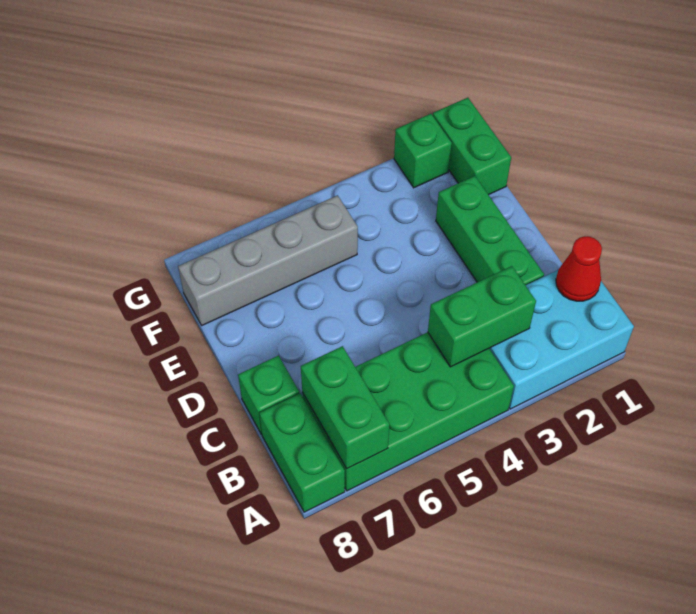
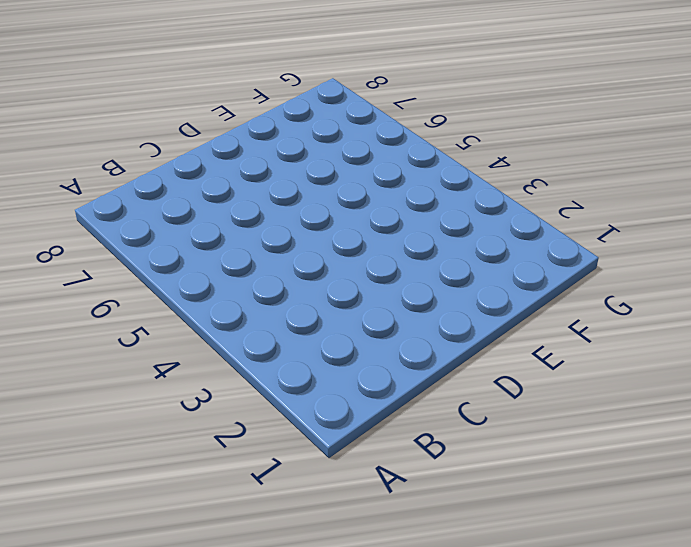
none -> cyan brick A1:B3 level 1
none -> green brick A4:B7 level 1

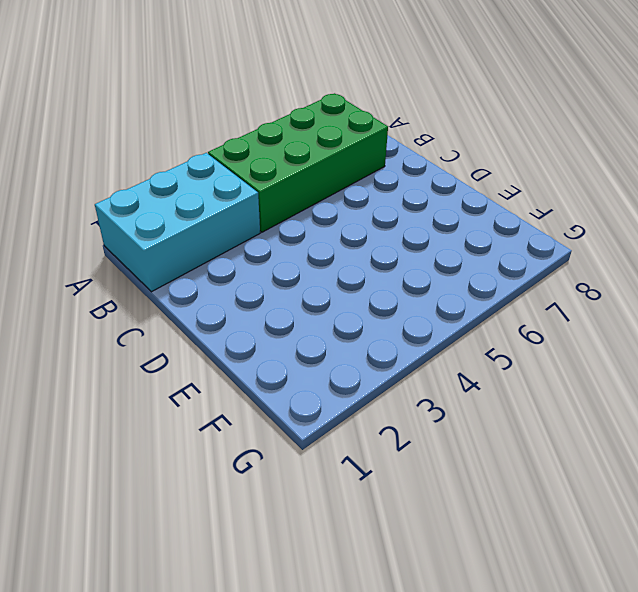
none -> green brick A8:B8 level 1
none -> green brick C2:E2 level 1

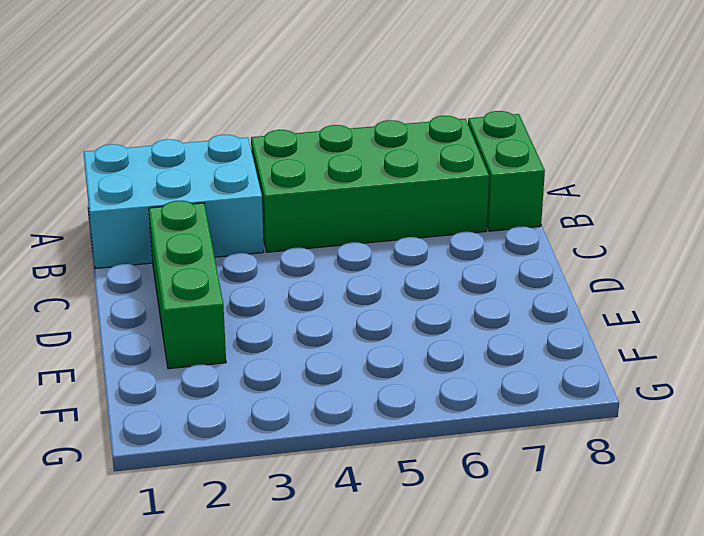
none -> green brick C8 level 1
none -> green brick F1:G1 level 1

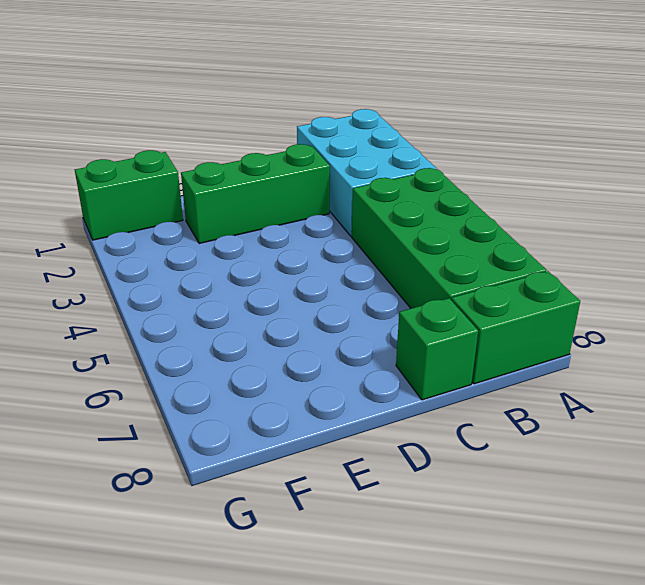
none -> grey brick F5:F8 level 1
none -> green brick G2 level 1

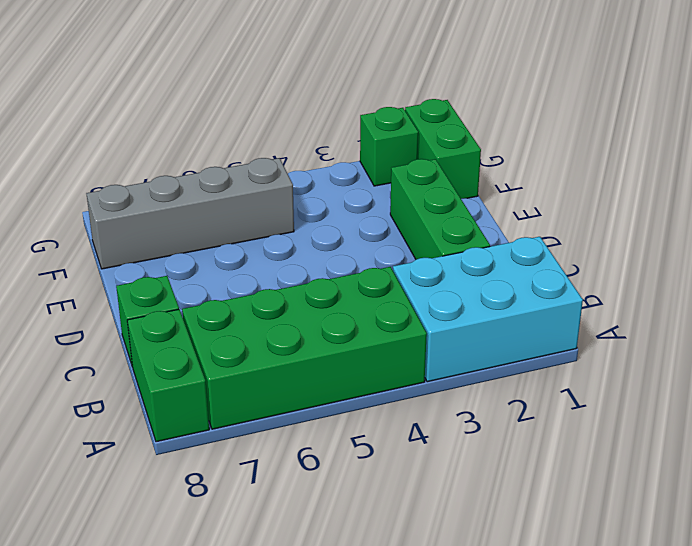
none -> green brick A7:B7 level 2
none -> red cone B1 level 2

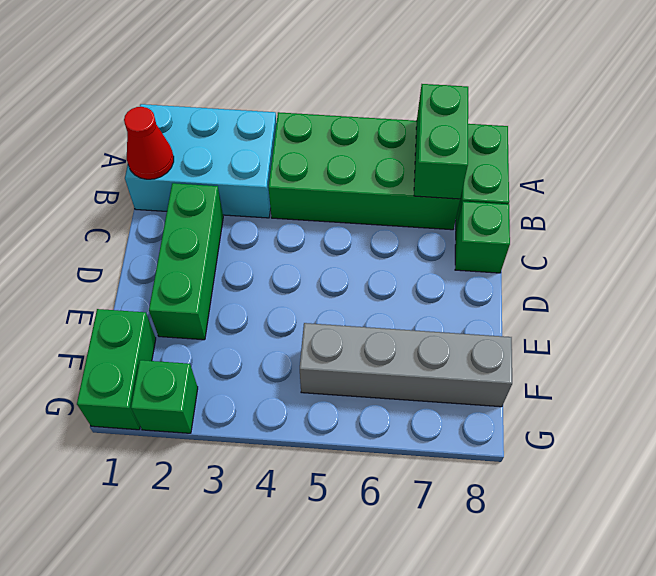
none -> green brick B3:B4 level 2

